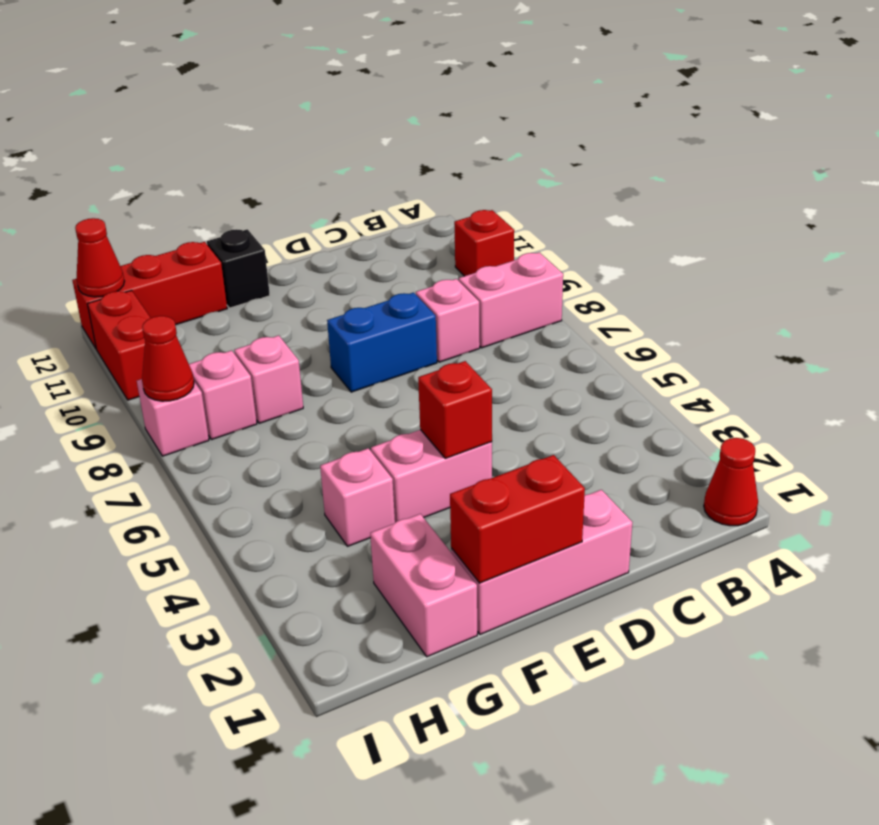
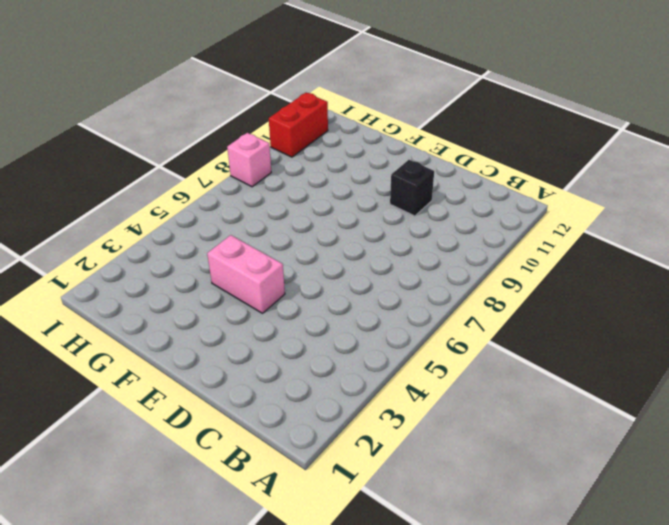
black brick D10 level 1 -> black brick F12 level 1
none -> red cone A1 level 1
none -> pink brick A8:B8 level 1
none -> red brick A10 level 1

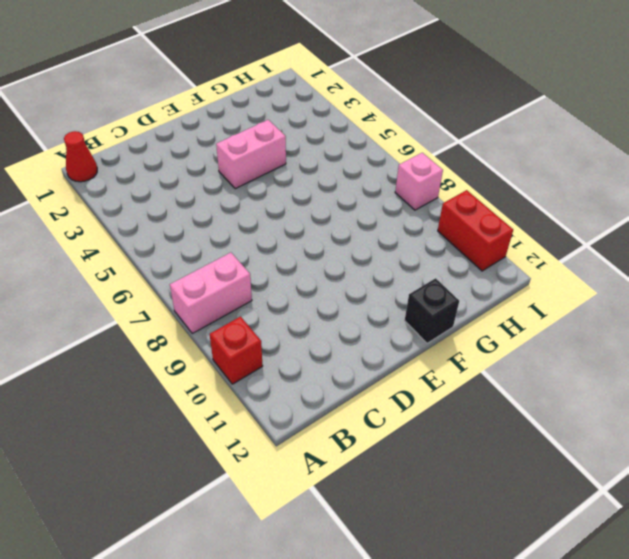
none -> pink brick C8 level 1
none -> pink brick D1:F1 level 1
none -> blue brick D8:E8 level 1

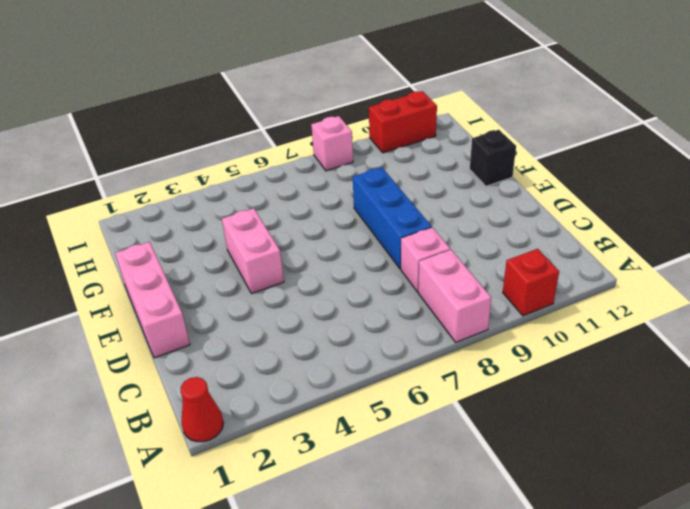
blue brick D8:F8 level 1 -> blue brick D8:E8 level 1
none -> pink brick G1:G2 level 1
none -> pink brick G4 level 1
none -> pink brick G8 level 1

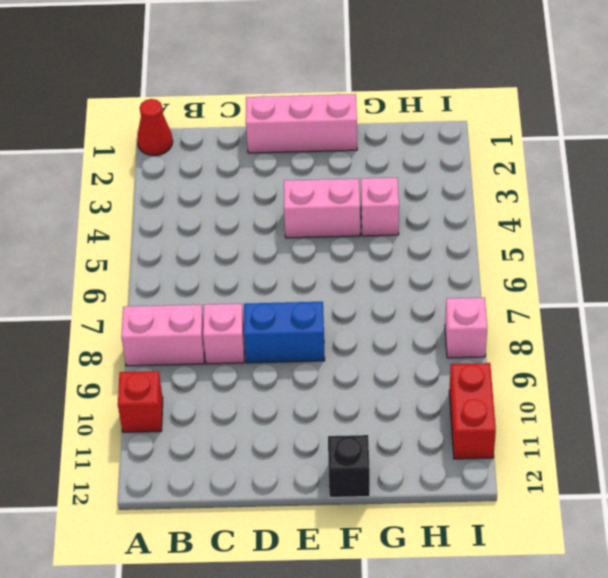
none -> pink brick G1:G2 level 1
none -> pink brick G8 level 1
none -> red brick G12:I12 level 1

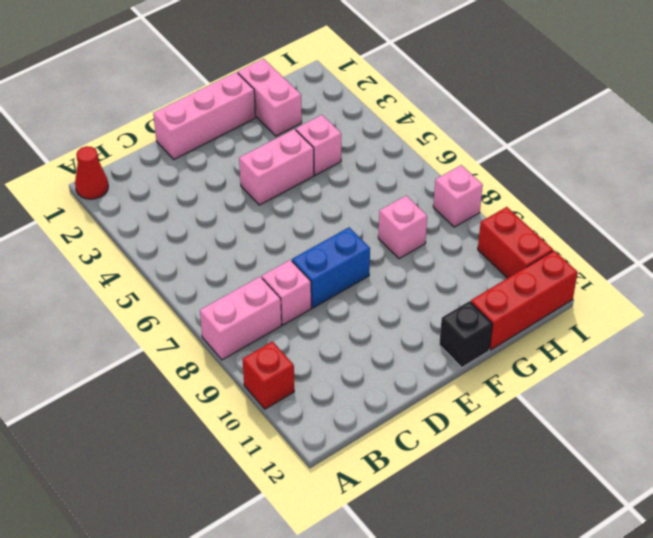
none -> pink brick H8 level 1
none -> red brick E1:F1 level 2
none -> red brick E4 level 2

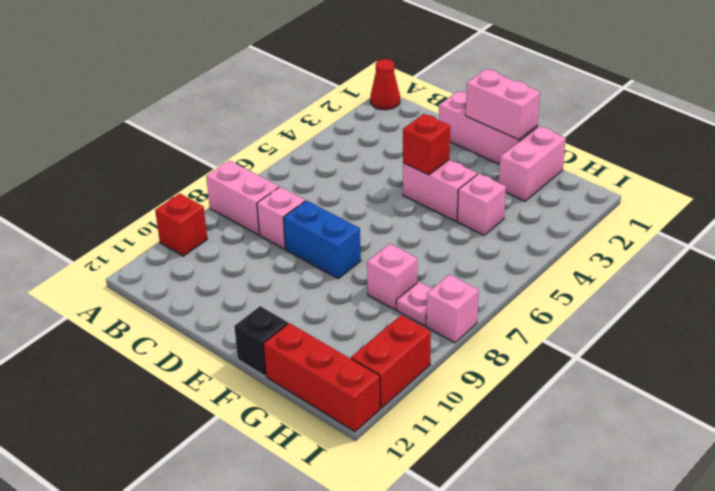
pink brick E1:F1 level 2 -> red brick E1:F1 level 2
pink plate H8 level 1 -> pink brick H8 level 1
none -> red cone I8 level 2
none -> red cone I12 level 2

